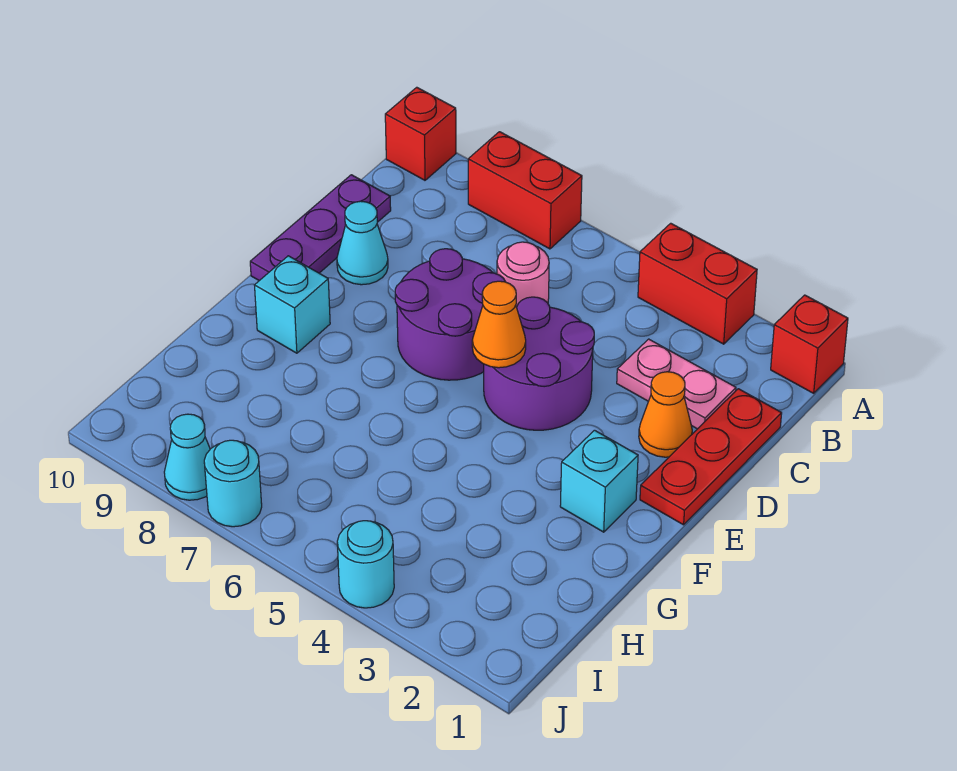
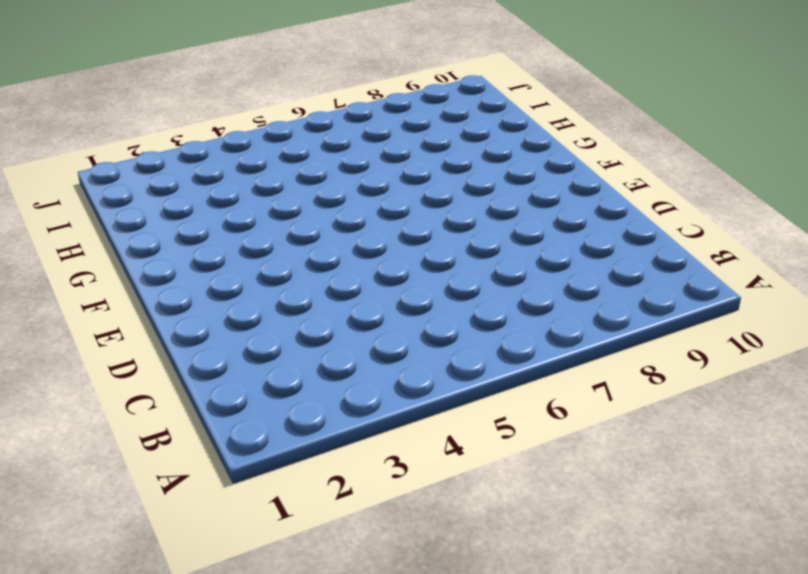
none -> red brick A1 level 1
none -> red brick A3:A4 level 1
none -> red brick A7:A8 level 1

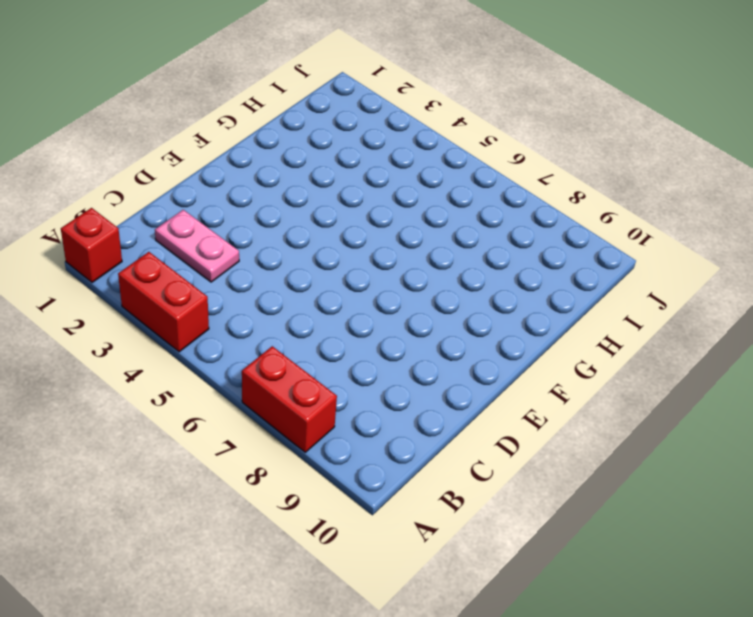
none -> red brick A10 level 1
none -> red plate C1:E1 level 1
none -> pink round brick C6 level 1

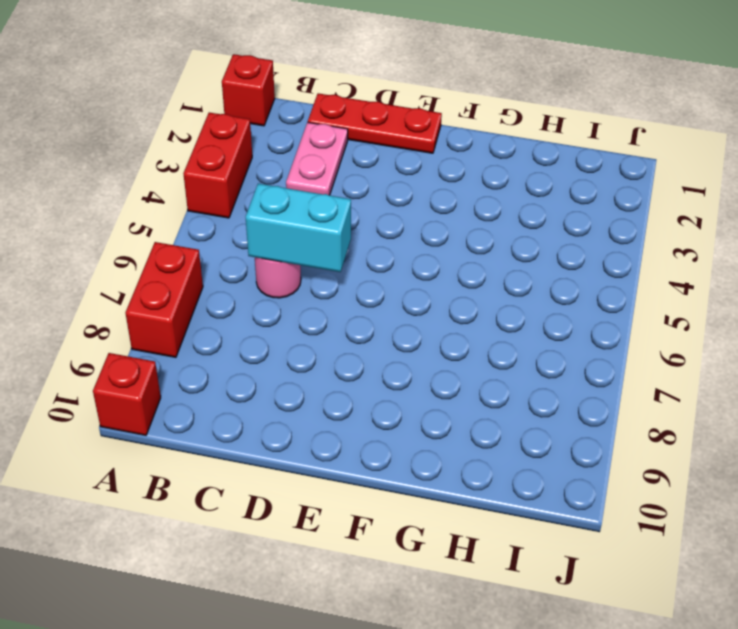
cyan brick C6:D6 level 2 -> none
none -> purple plate C10:E10 level 1
none -> orange cone D2 level 1
none -> purple round brick D4:E5 level 1

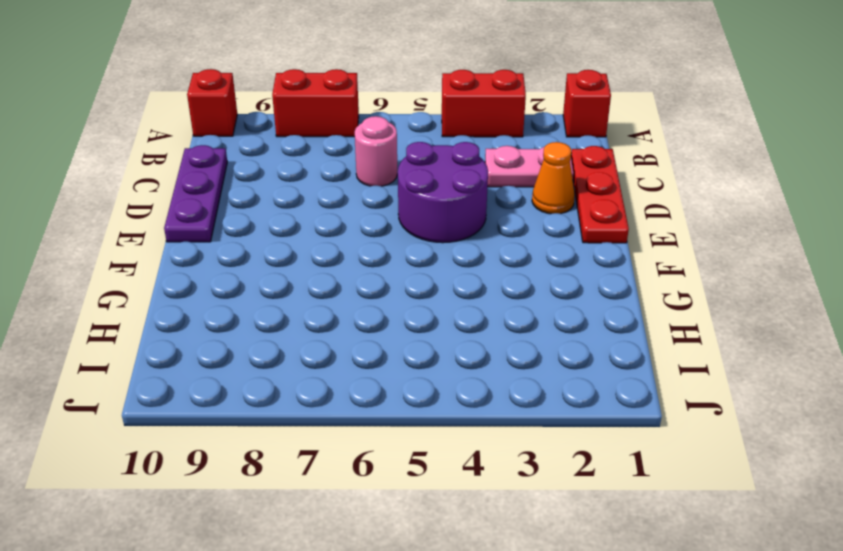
none -> purple round brick D6:E7 level 1
none -> cyan cone D9 level 1
none -> cyan brick F2 level 1

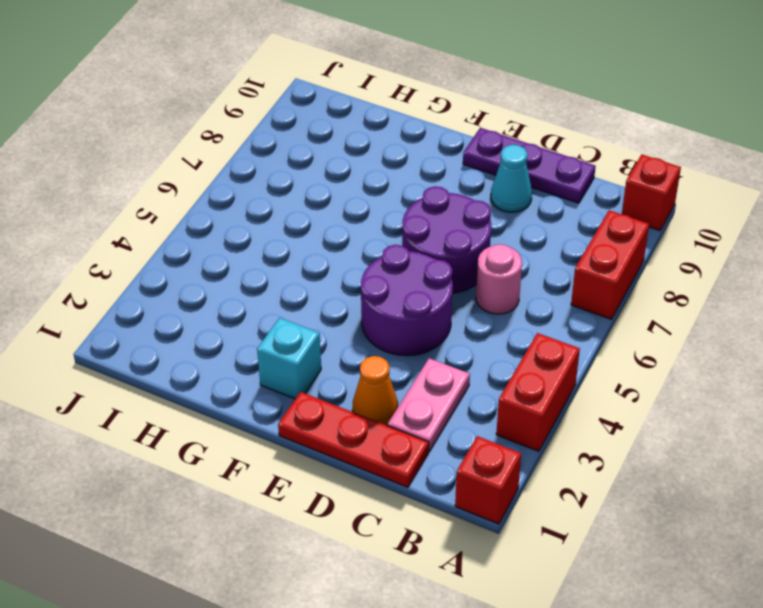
none -> cyan brick F9 level 1
none -> cyan round brick J4 level 1
none -> cyan round brick J7 level 1

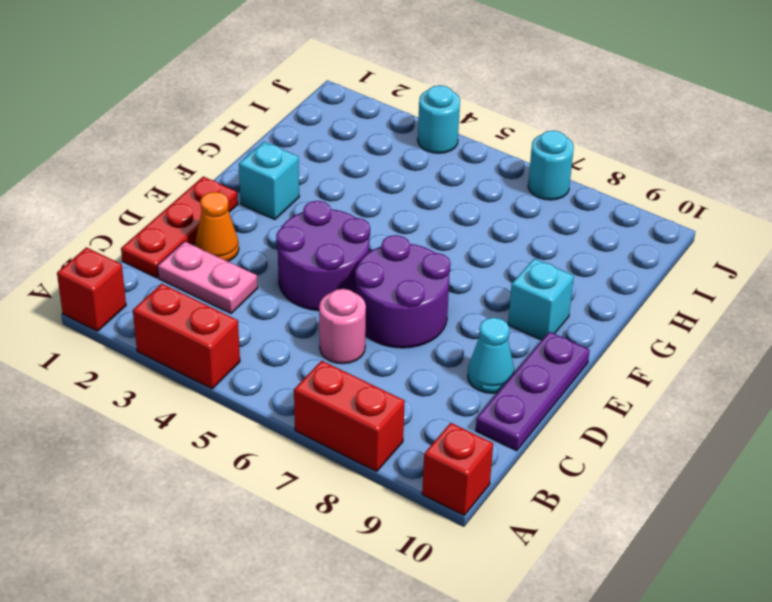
none -> cyan cone J8 level 1
none -> orange cone E5 level 2

